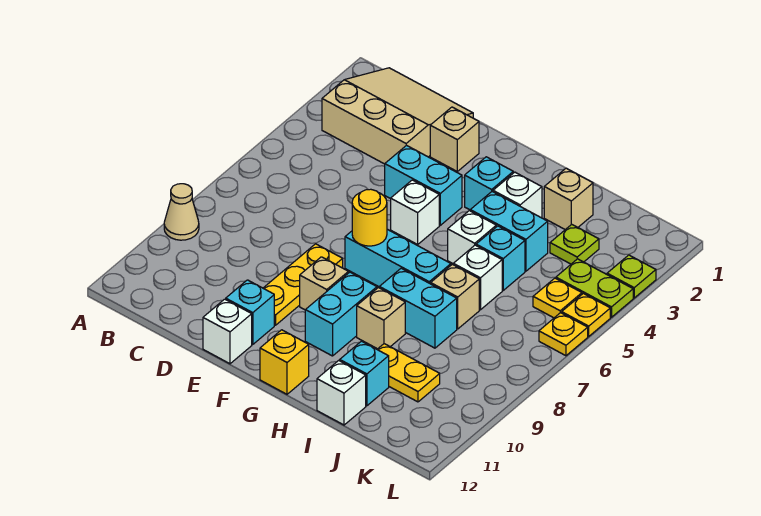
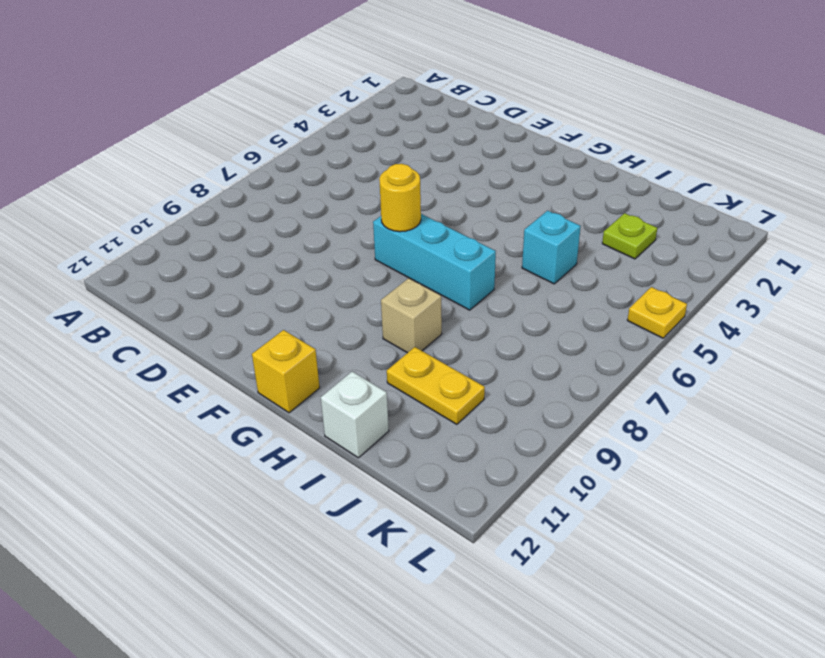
none -> tan cone A9 level 1
none -> tan slope B1:D3 level 1 top 3
none -> tan brick E2 level 1
none -> cyan brick E4:F4 level 1

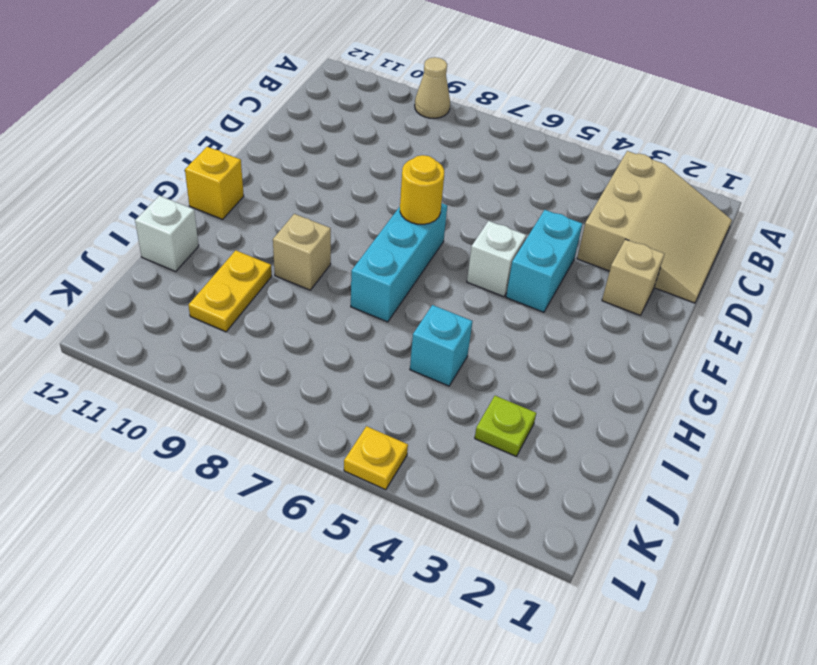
none -> yellow plate E8:E10 level 1
none -> cyan brick E11 level 1
none -> white brick E12 level 1
none -> tan brick F9 level 1

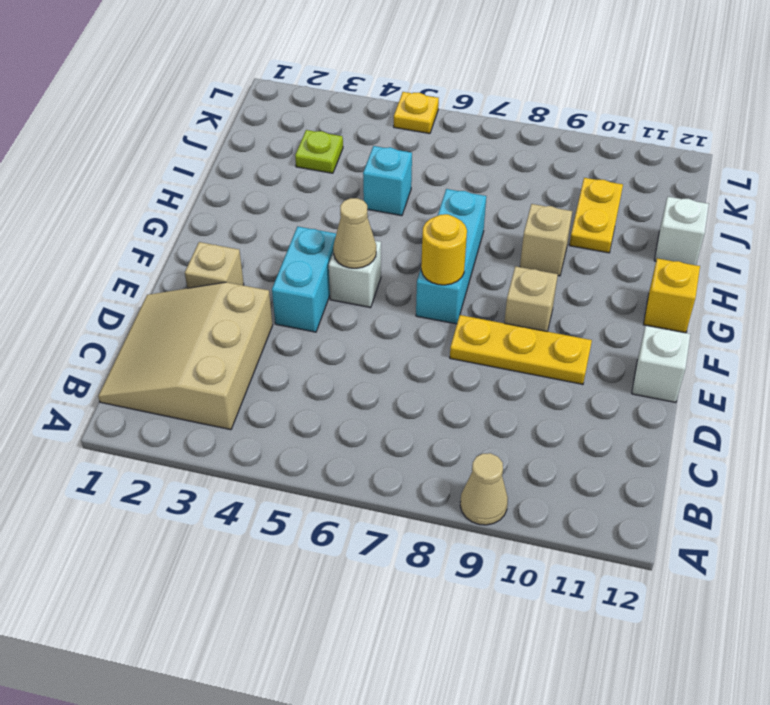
tan cone F5 level 2 -> none
none -> cyan brick E11 level 1
none -> cyan brick G3 level 1
none -> cyan brick G9:G10 level 1
none -> white brick H3 level 1

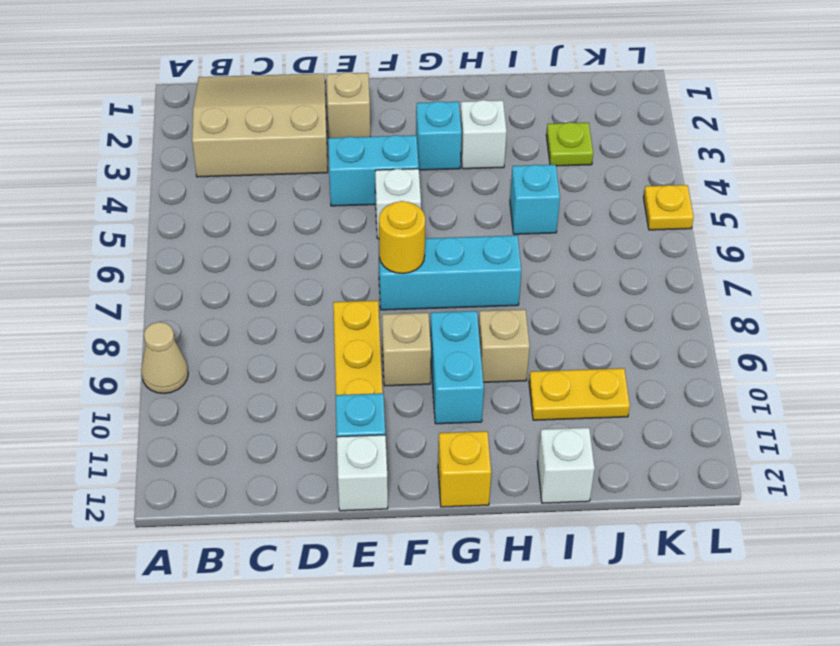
none -> cyan brick H4:I4 level 1
none -> white brick H5 level 1
none -> cyan brick H8:I8 level 1
none -> tan brick I2 level 1

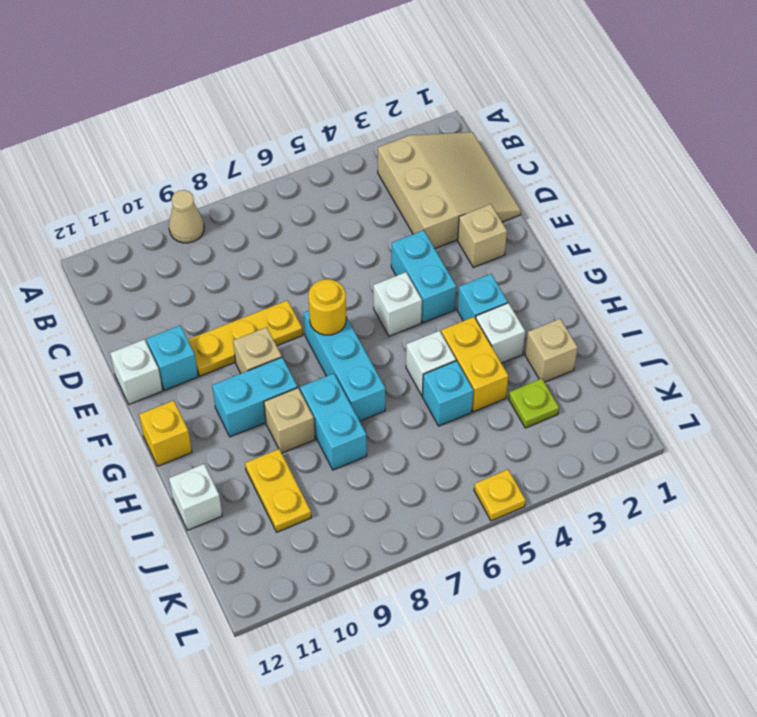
yellow brick H4:I4 level 1 -> cyan brick H4:I4 level 1
none -> white brick I6 level 1
none -> tan brick I7 level 1
none -> cyan brick I11 level 1
none -> lime plate K4:L4 level 1

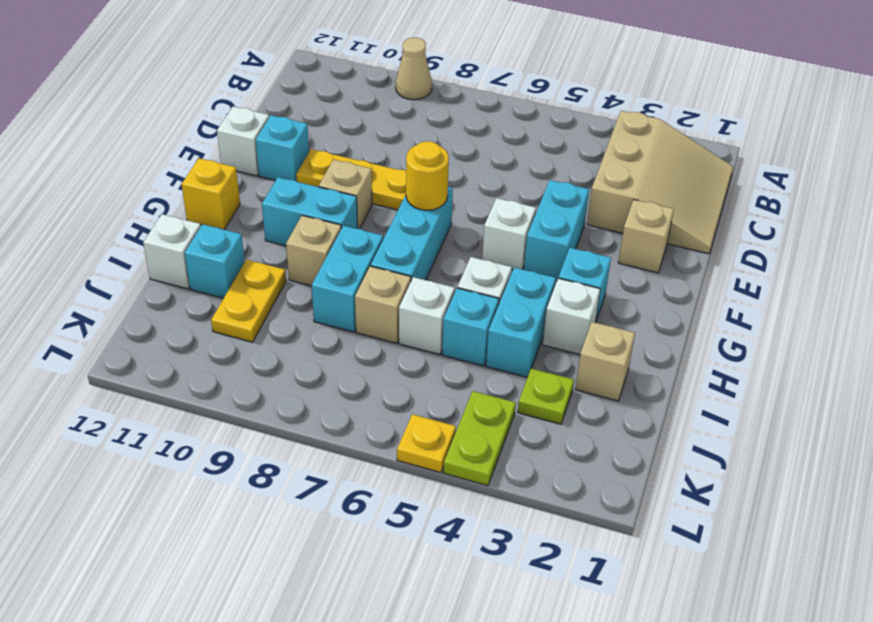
none -> yellow plate K5 level 1
none -> lime plate L3 level 1
none -> yellow plate L6 level 1

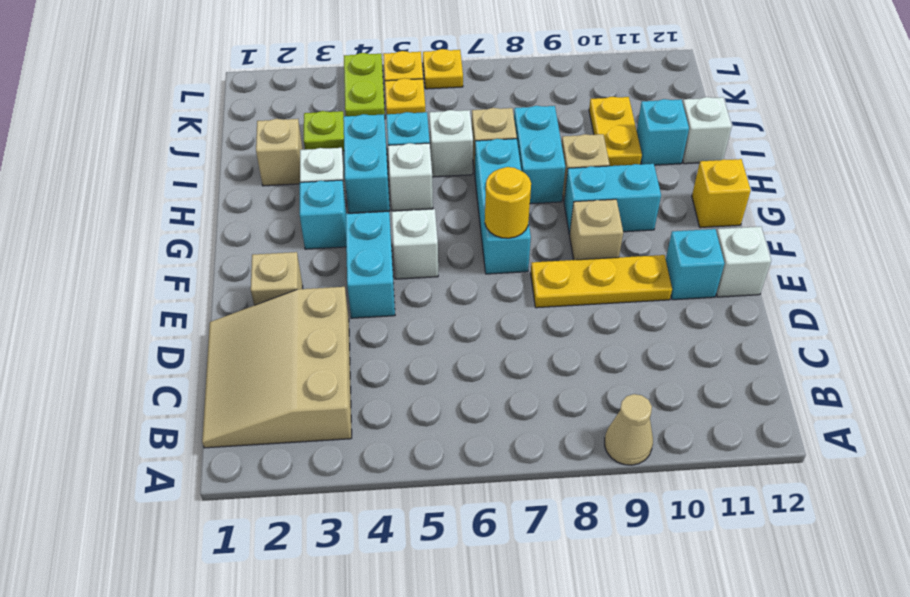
none -> lime plate L3 level 1

